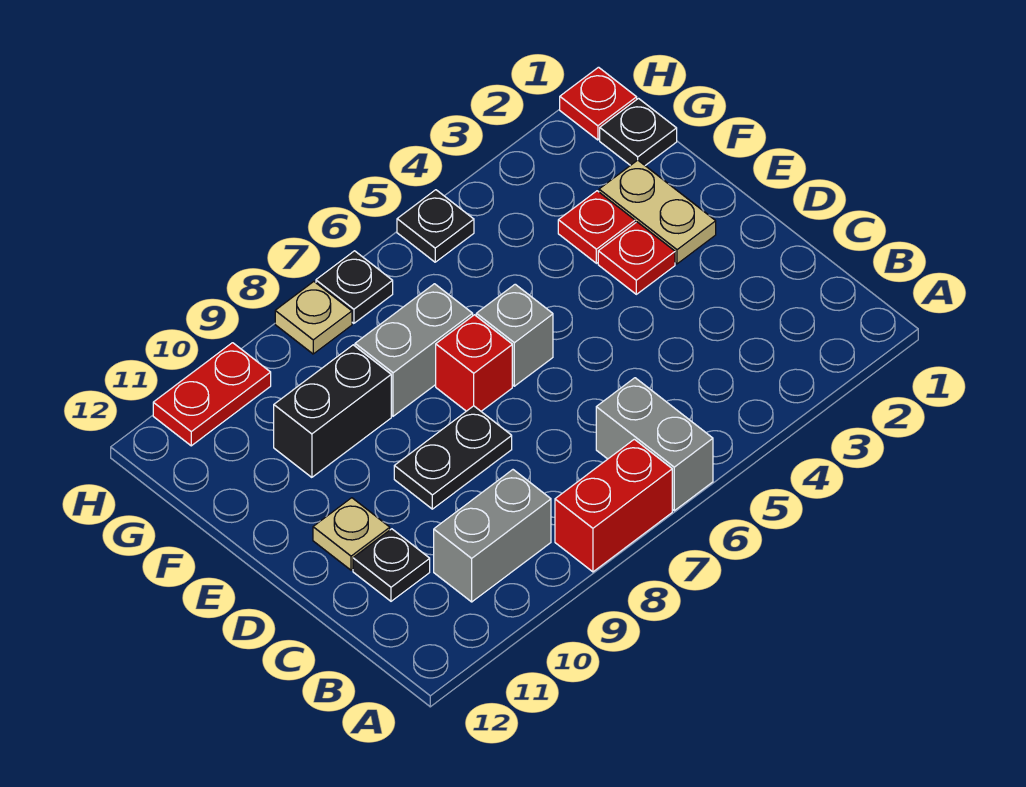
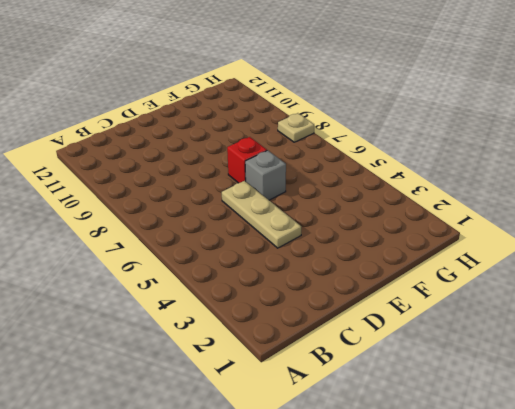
tan plate D4:D6 level 1 -> none
none -> grey brick A6:B6 level 1
none -> red brick A7:A8 level 1
none -> grey brick B9:B10 level 1

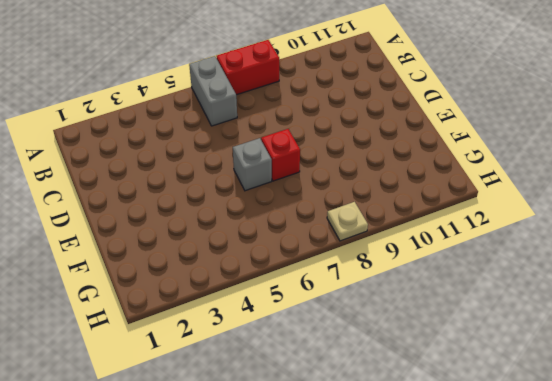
none -> grey brick B9:B10 level 1
none -> black plate C11 level 1
none -> black plate D8:D9 level 1

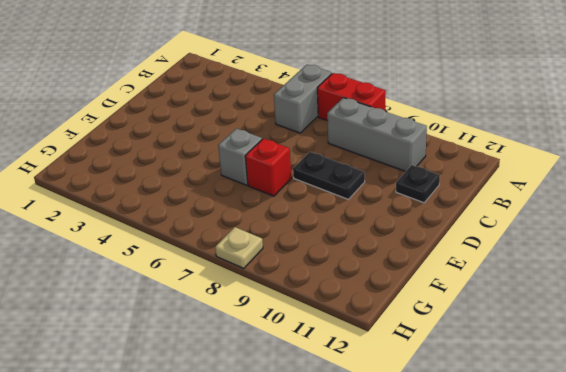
grey brick B8:B10 level 1 -> grey brick B9:B10 level 1
none -> tan plate D11 level 1
none -> tan plate E2:F2 level 1
none -> red plate E3 level 1

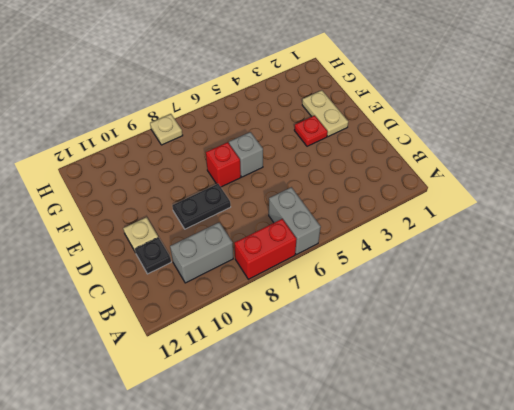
none -> red plate F3 level 1
none -> grey brick F7:F8 level 1
none -> black brick F9:F10 level 1

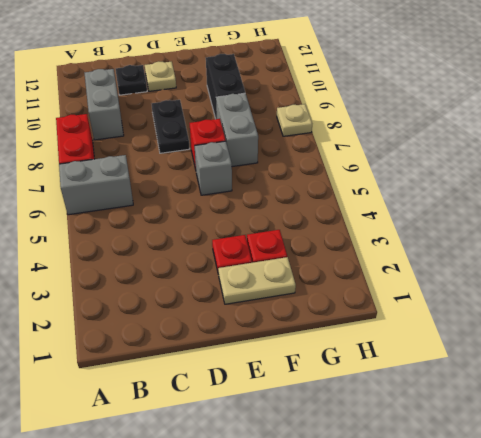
none -> black plate G1 level 1
none -> red plate H1 level 1
none -> black plate H5 level 1

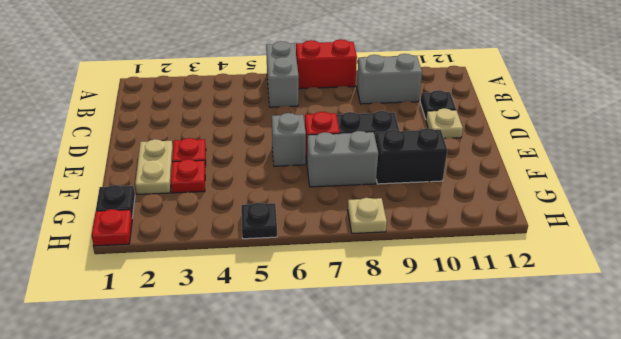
none -> black plate H7 level 1
none -> red plate H10:H11 level 1

